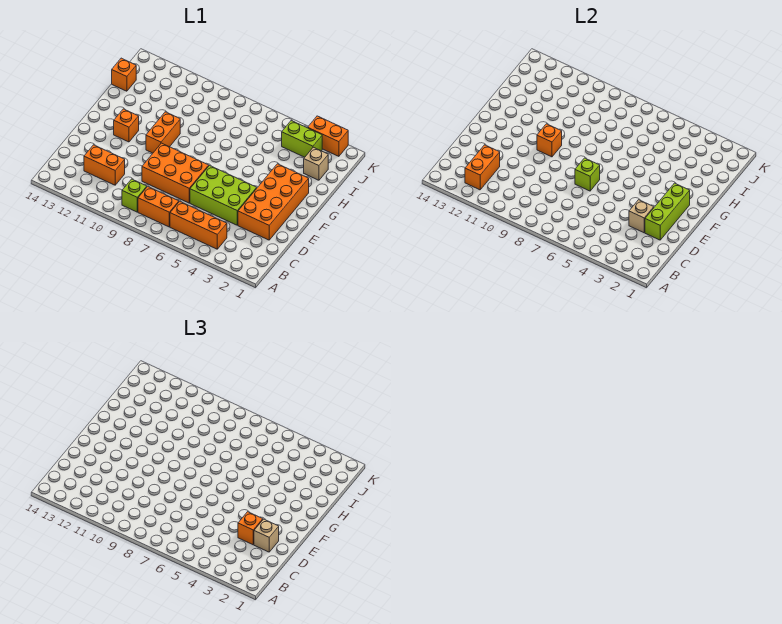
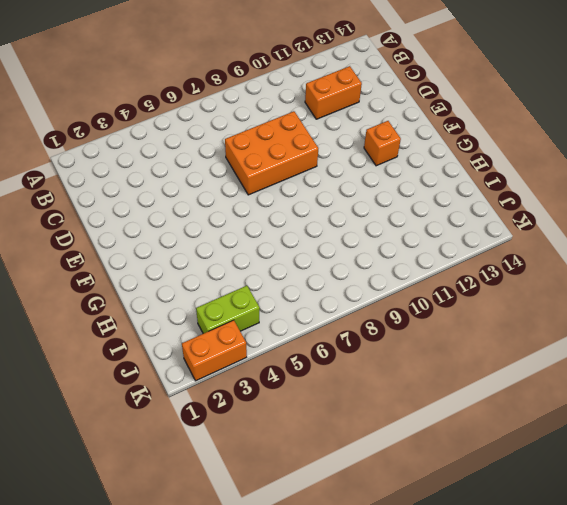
none -> orange brick B4:B6 level 1
none -> orange brick B7:B8 level 1
none -> lime brick B9 level 1

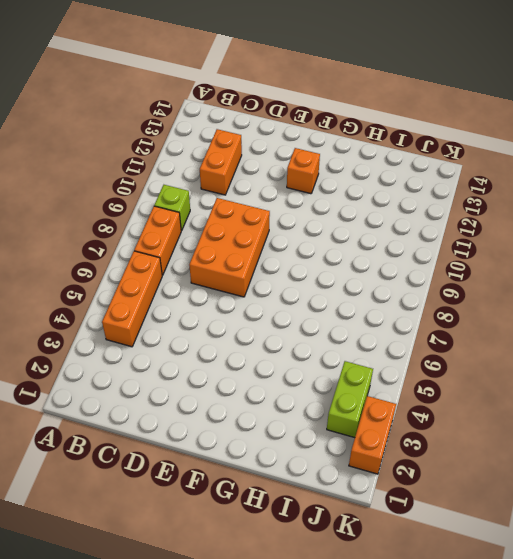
none -> orange brick D2:G3 level 1
none -> lime brick D4:E6 level 1
none -> orange brick F10:G10 level 1

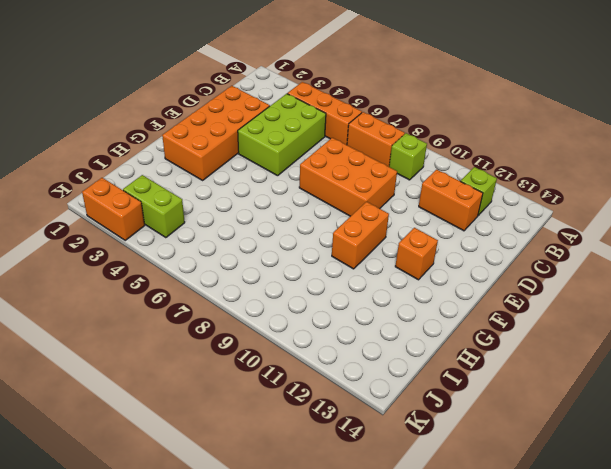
lime brick B12 level 1 -> lime brick E7 level 2
lime brick C4:E5 level 1 -> lime brick D4:E6 level 1
none -> tan brick I2 level 1
none -> orange brick I14 level 1
none -> orange brick B12:C12 level 2

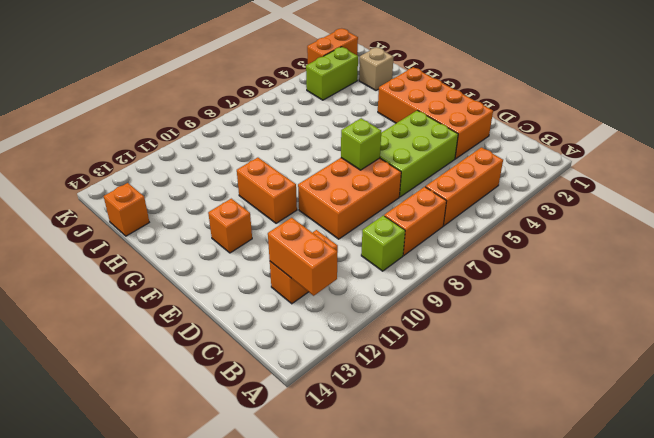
none -> lime brick D2:F2 level 2
none -> tan brick D3 level 2
none -> orange brick F10 level 2

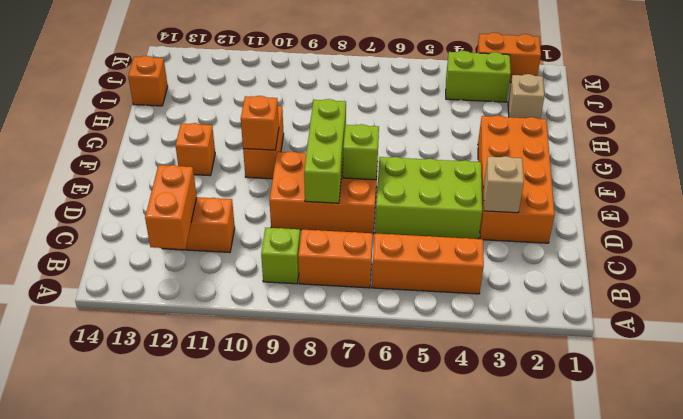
lime brick D8:F8 level 2 -> lime brick D2:F2 level 2
none -> tan brick D2 level 3
none -> orange brick D3 level 3

